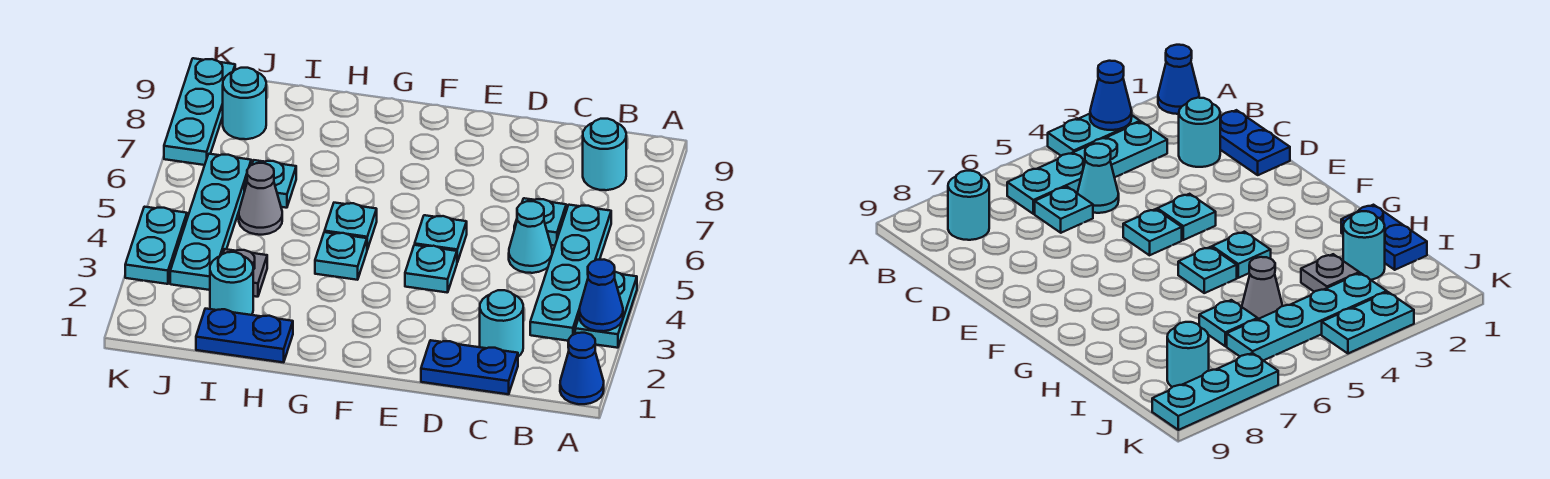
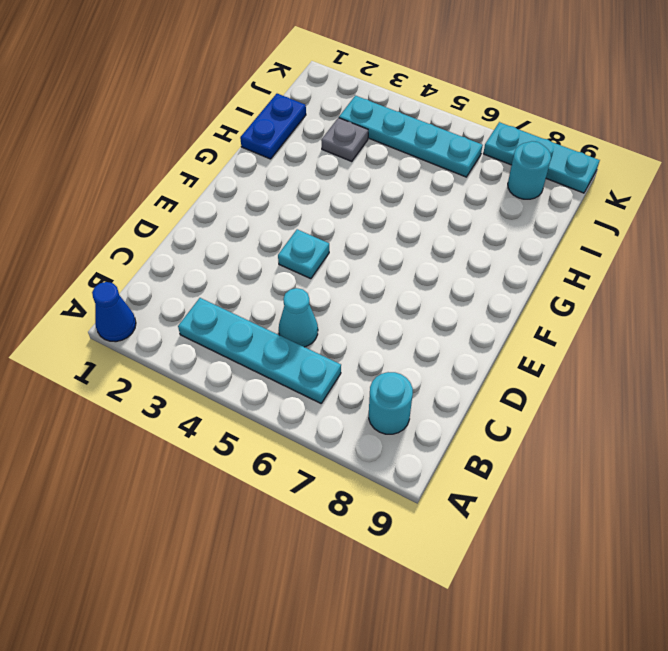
none -> cyan plate A3:A4 level 1
none -> blue plate C1:D1 level 1
none -> cyan round brick C2 level 1

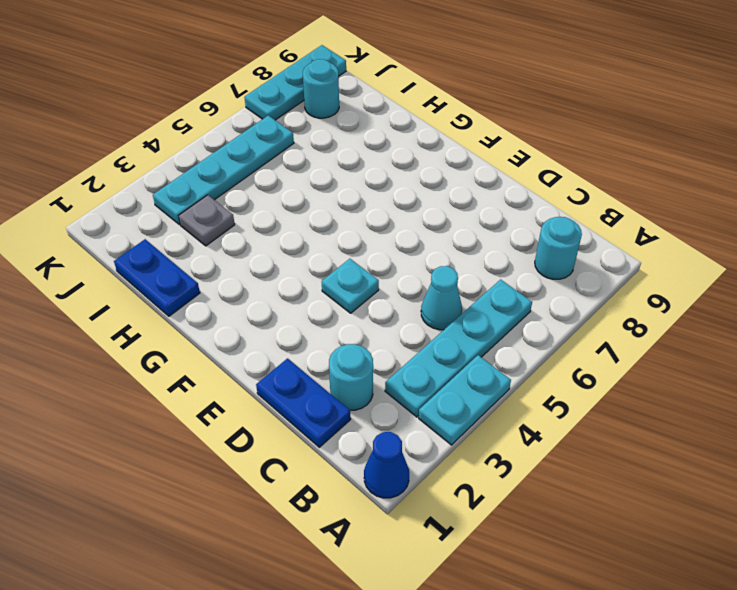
none -> cyan plate C6 level 1
none -> cyan plate E5 level 1
none -> cyan plate G4 level 1

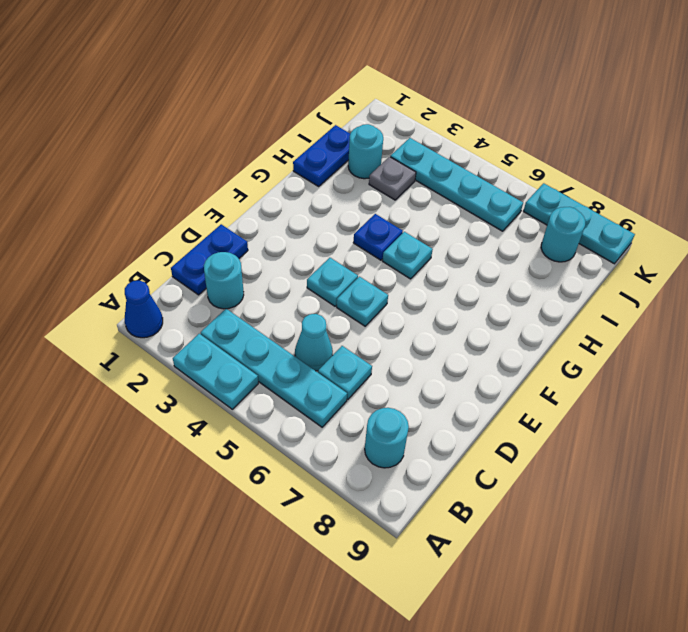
blue plate G4 level 1 -> cyan plate G4 level 1
none -> grey cone I5 level 1
none -> cyan plate I6 level 1
none -> cyan plate K3:K4 level 1

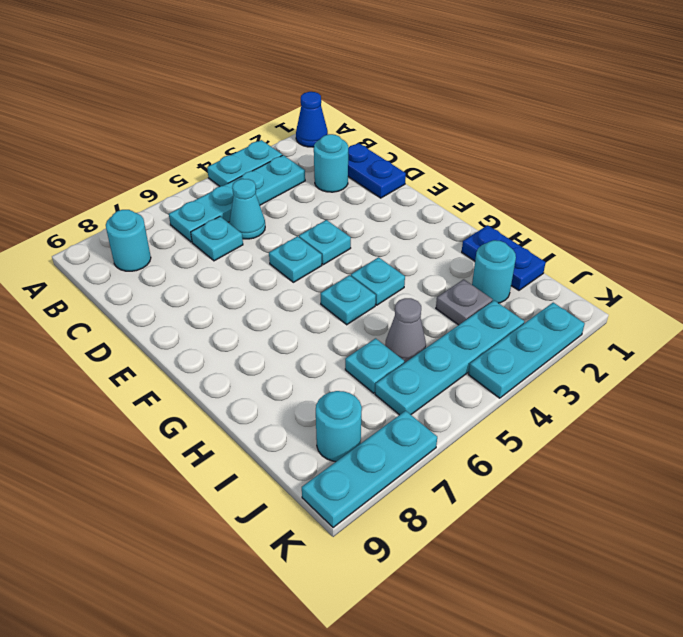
cyan plate K2:K4 level 1 -> cyan plate K3:K4 level 1
none -> blue cone A3 level 2

